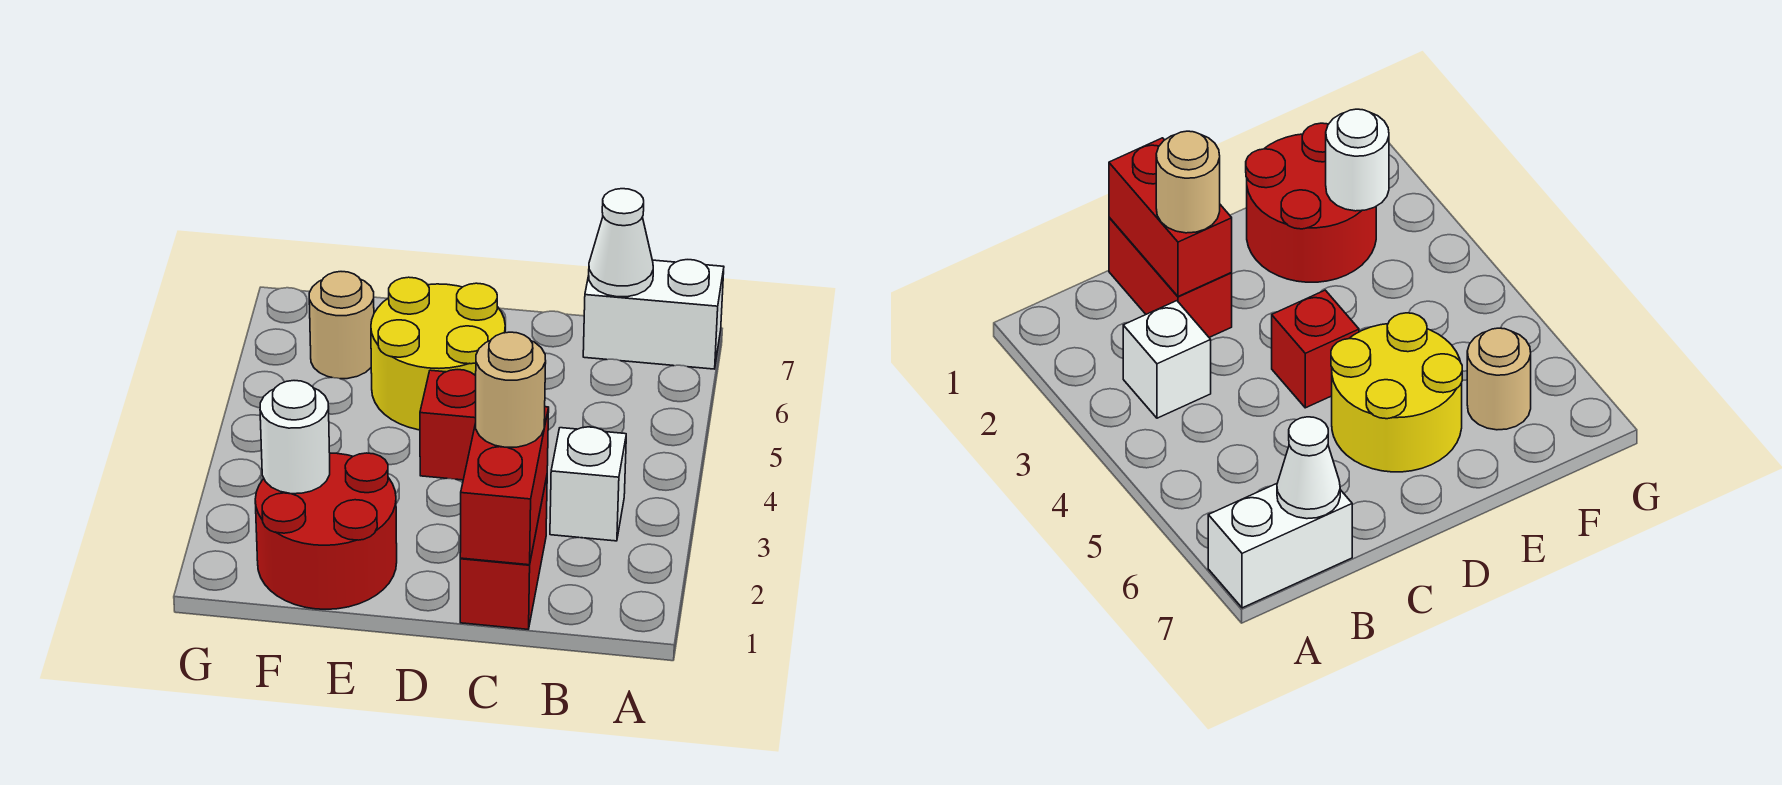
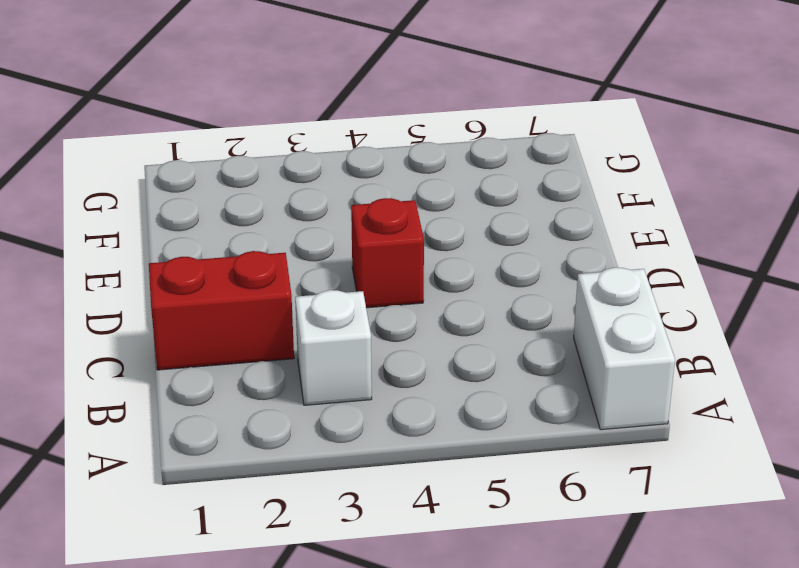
none -> yellow round brick D5:E6 level 1
none -> red round brick E1:F2 level 1

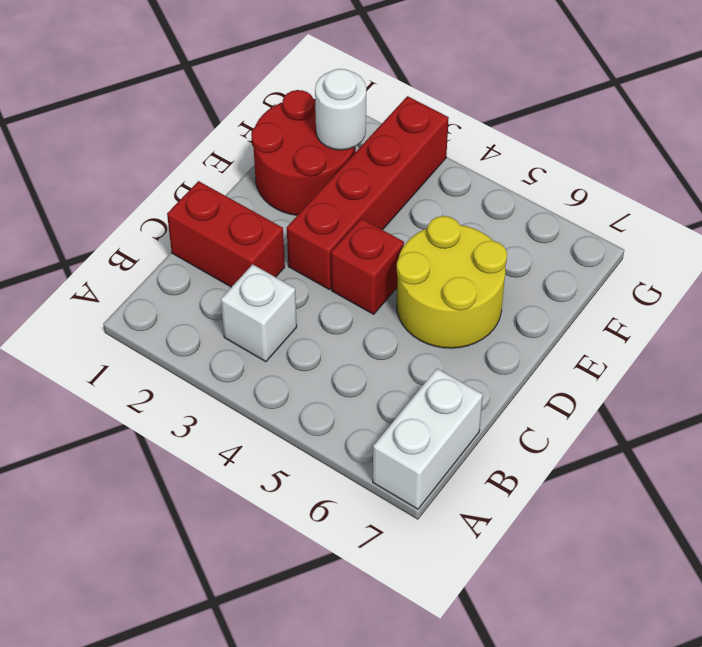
red brick D3:G3 level 1 -> none
none -> tan round brick F6 level 1
none -> white cone B7 level 2

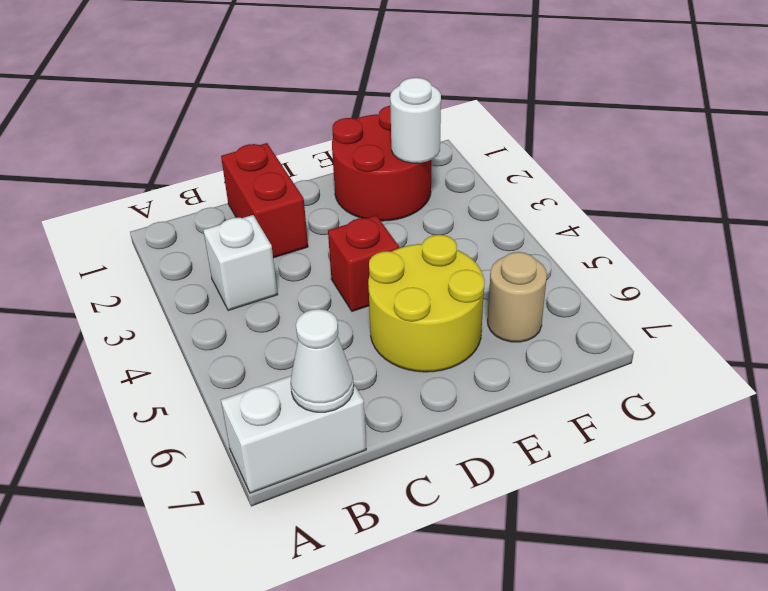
none -> red brick C1:C2 level 2
none -> tan round brick C2 level 3

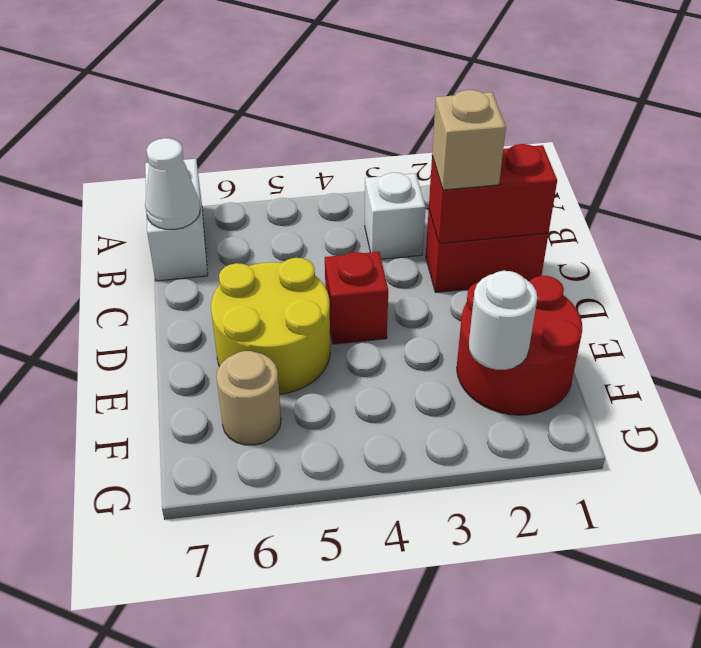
tan brick C2 level 3 -> tan round brick C2 level 3

